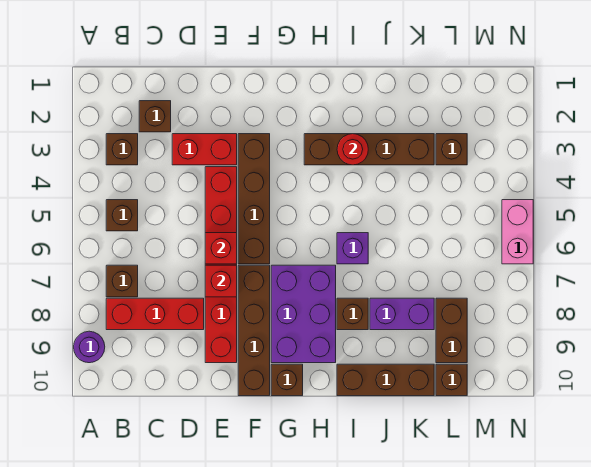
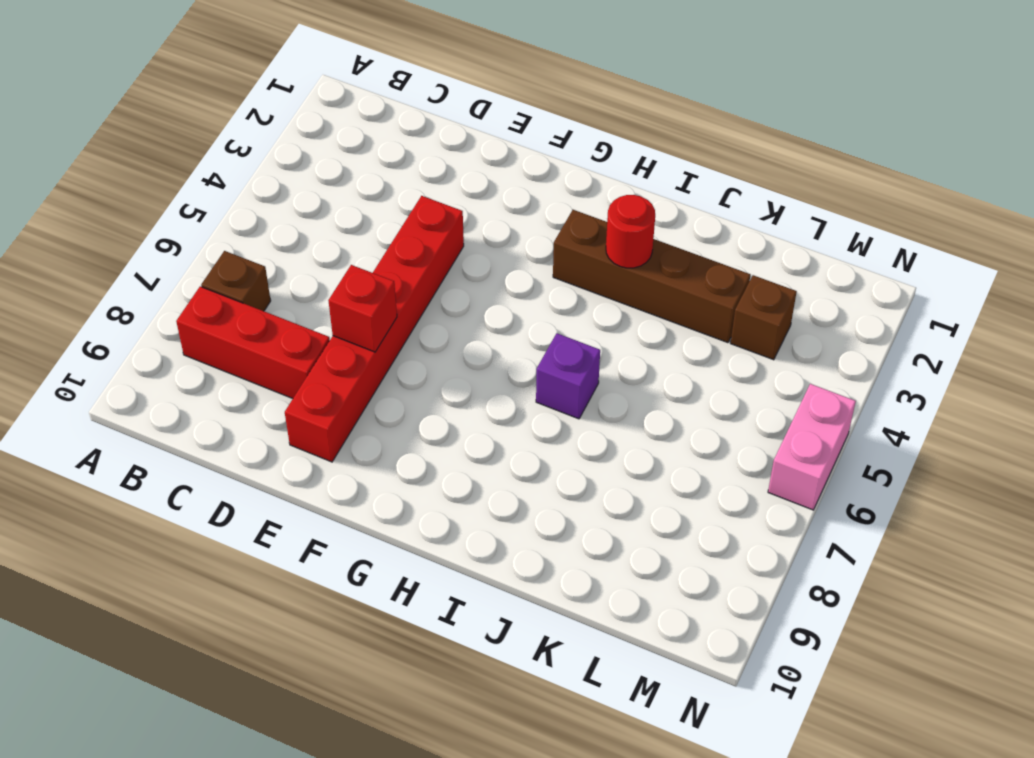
none -> purple round brick A9 level 1
none -> brown brick B3 level 1
none -> brown brick B5 level 1

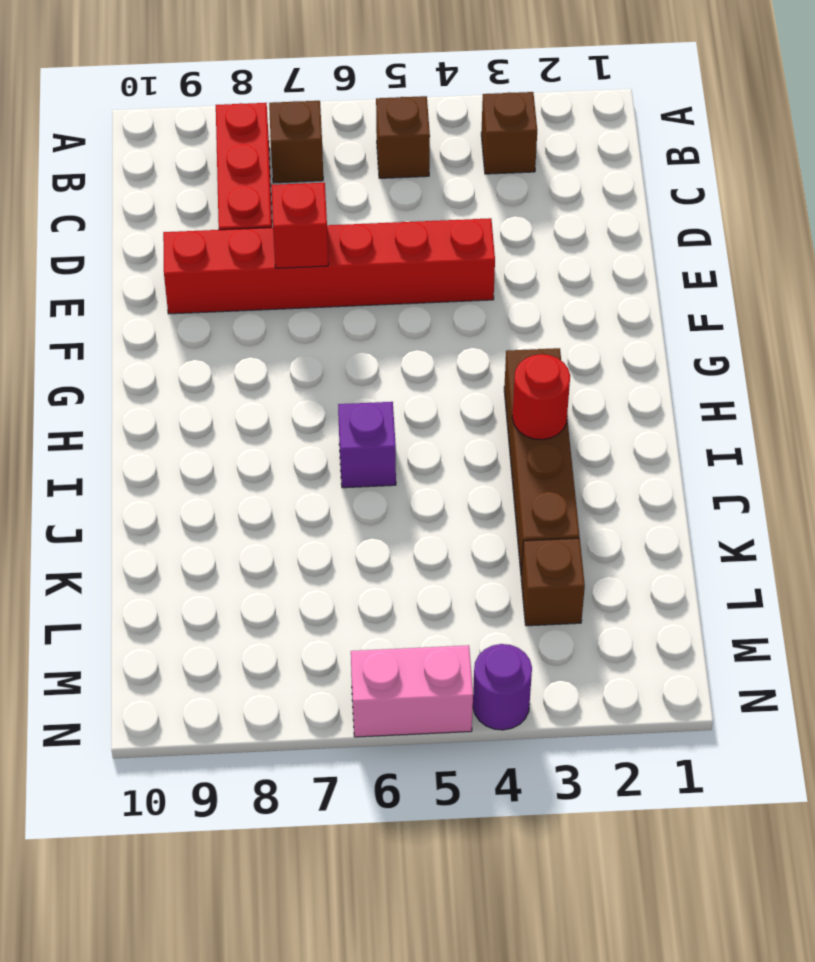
purple round brick N4 level 1 -> purple round brick A9 level 1
none -> brown brick C2 level 1
none -> red brick D3:E3 level 1
none -> brown brick F3:F6 level 1

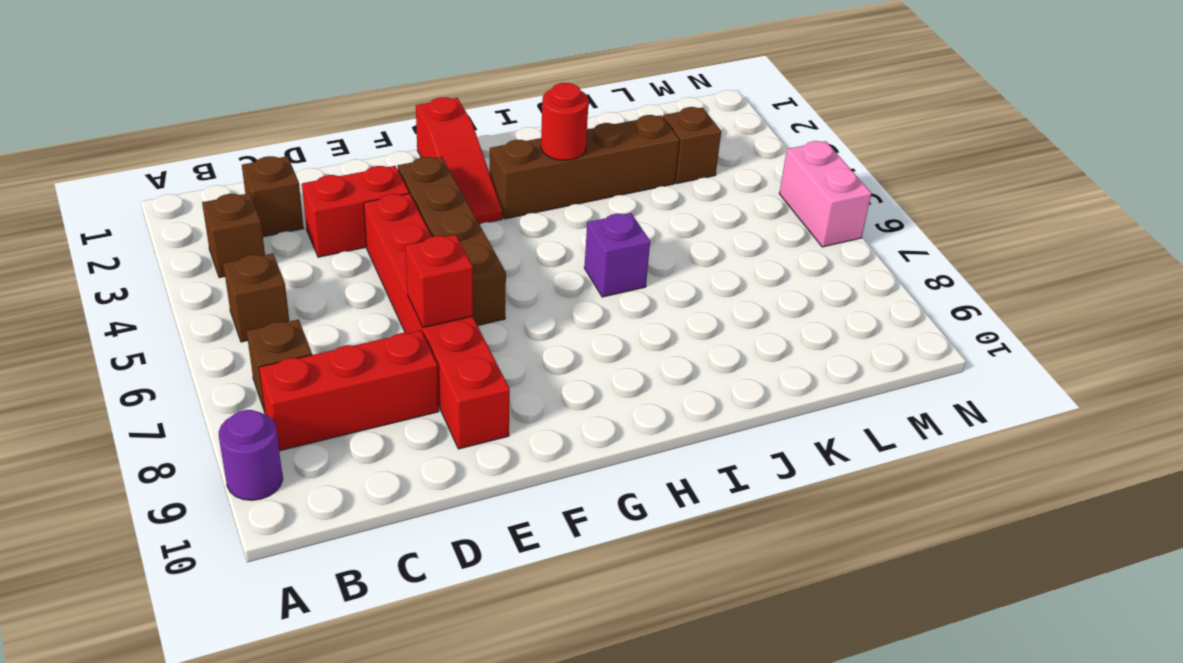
red slope G1:G3 level 1 top 1 -> none
none -> brown brick F7:F10 level 1
none -> purple brick G7:H9 level 1
none -> brown brick G10 level 1

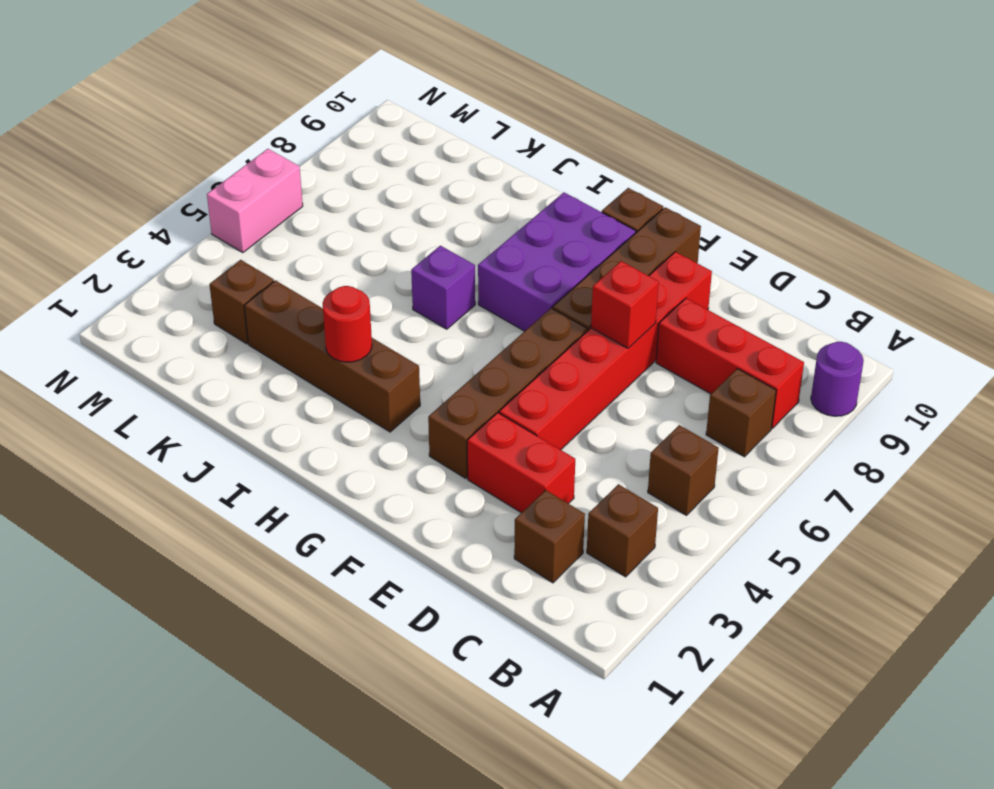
none -> brown brick I8 level 1
none -> brown brick I10:K10 level 1
none -> purple brick J8:K8 level 1

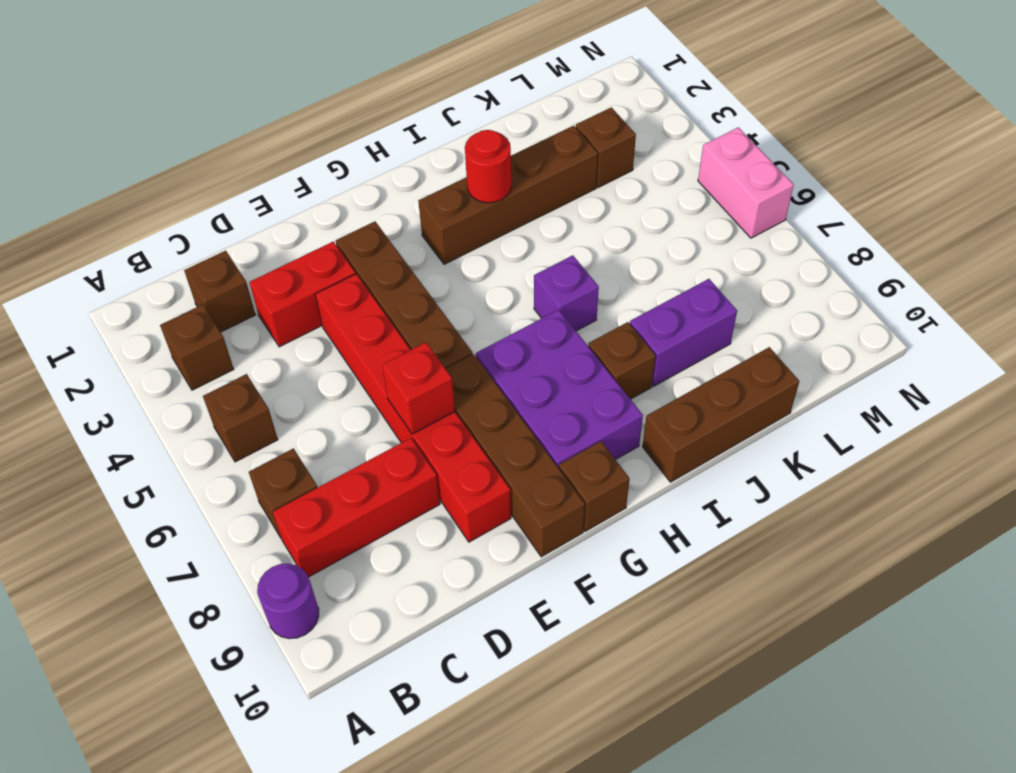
none -> brown brick L8:L9 level 1
none -> brown brick L10 level 1
none -> red brick E6 level 2

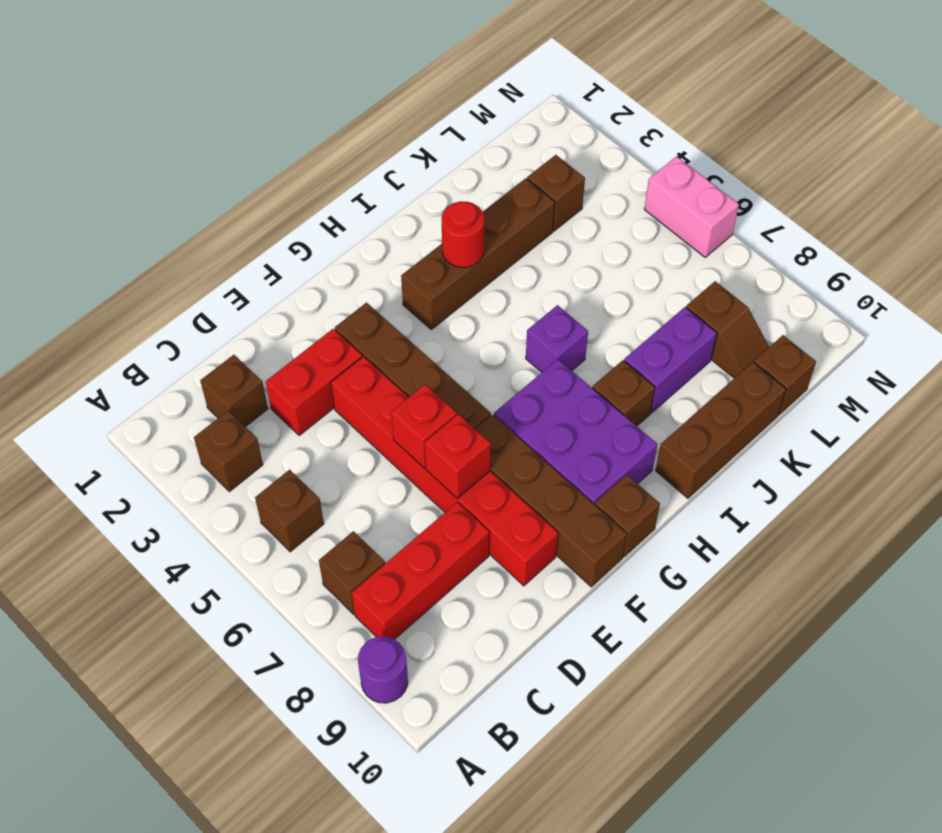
brown slope L8:L9 level 1 top 8 -> brown brick L8:L9 level 1

